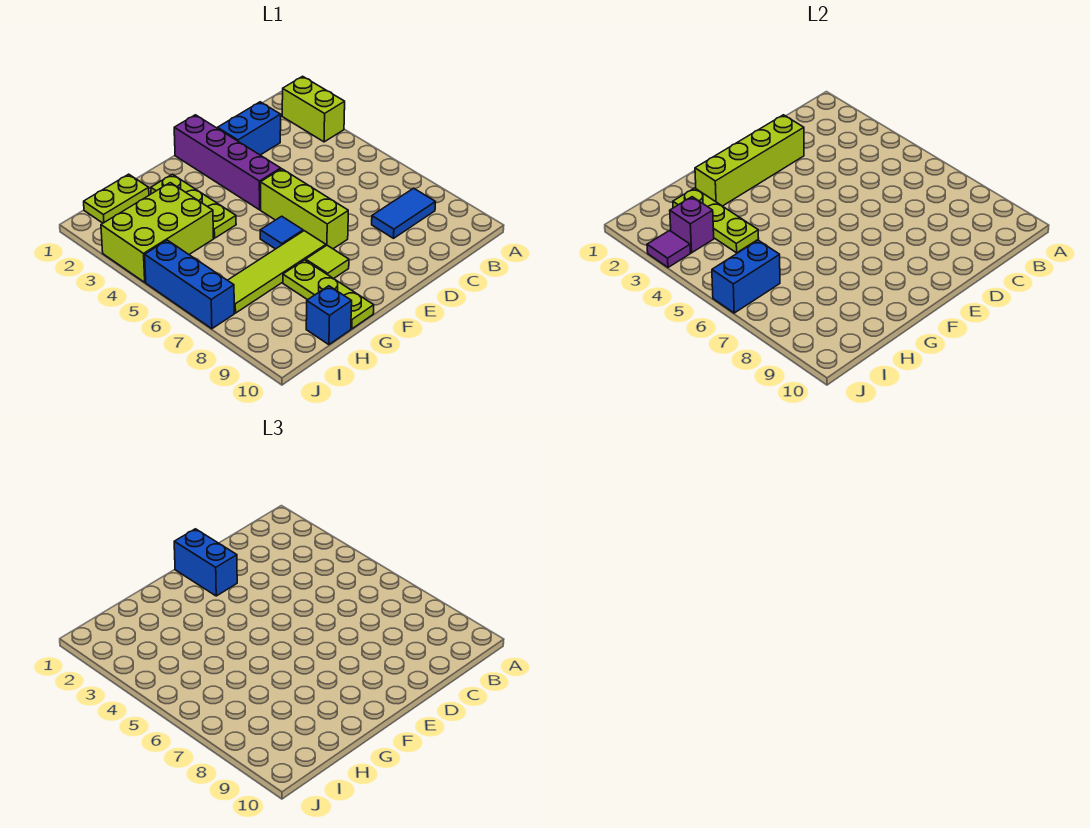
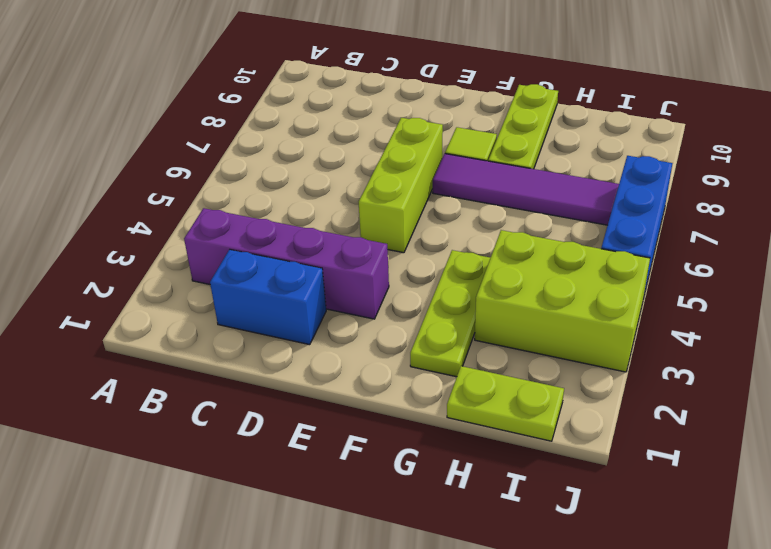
purple brick B3:E3 level 1 -> purple brick E1:E4 level 1
purple tile F7:I7 level 1 -> lime tile F7:I7 level 1
none -> lime brick A2:A3 level 1
none -> blue tile B8:C8 level 1
none -> blue tile F6 level 1

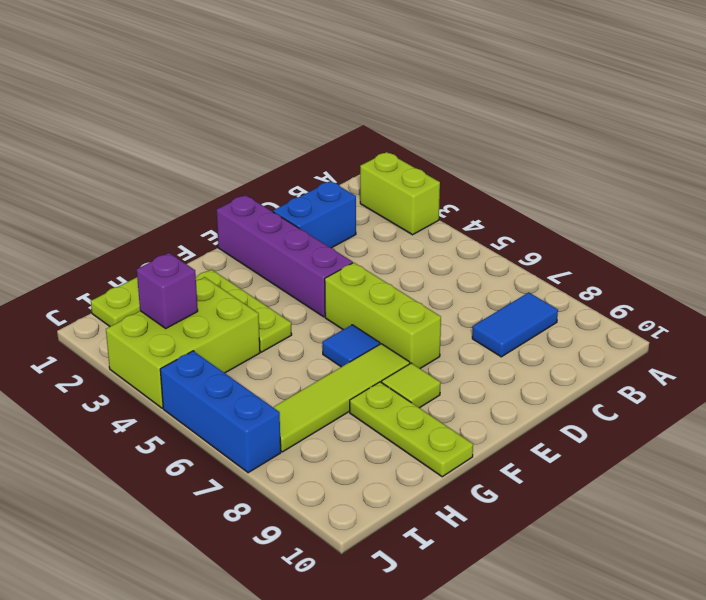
none -> blue brick H10 level 1
none -> lime brick D2:G2 level 2
none -> lime plate H2:H4 level 2

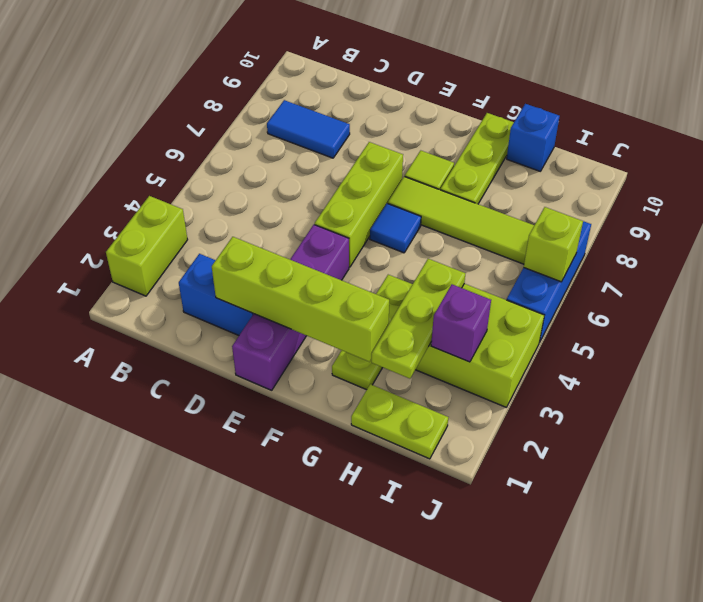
lime brick J6 level 2 -> blue brick I6:J6 level 2
none -> purple tile J3 level 2
none -> blue brick E1:E2 level 3

